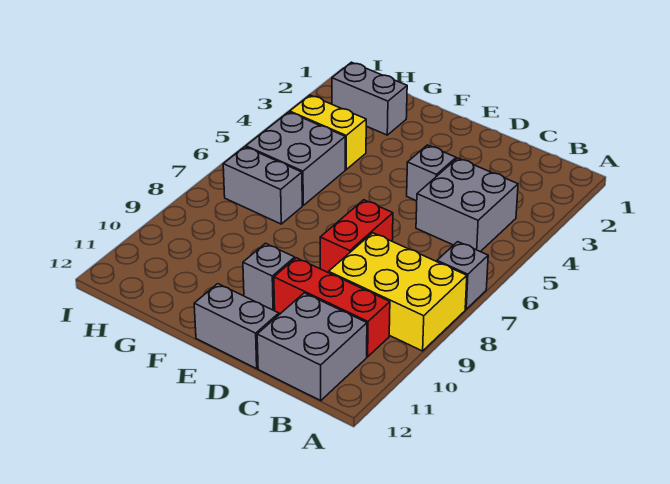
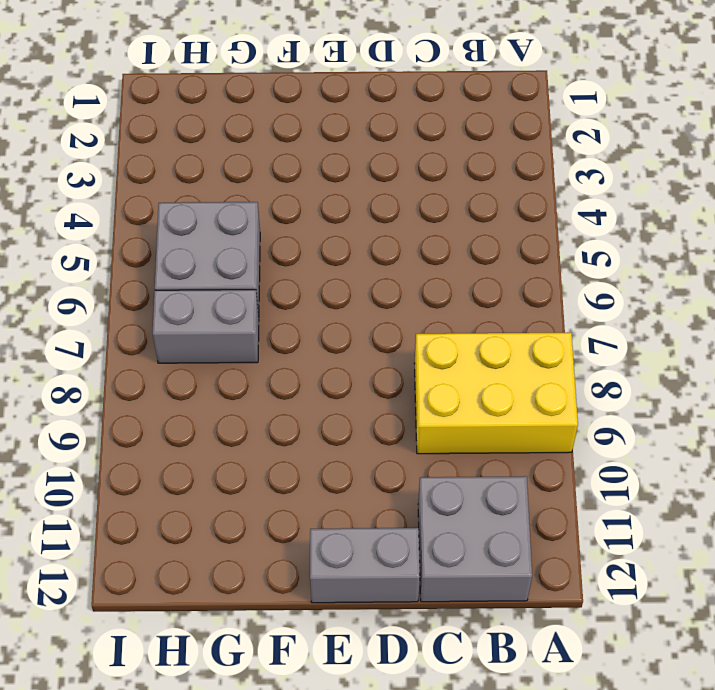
none -> grey brick A7 level 1
none -> grey brick B4:C5 level 1
none -> red brick B10:D10 level 1

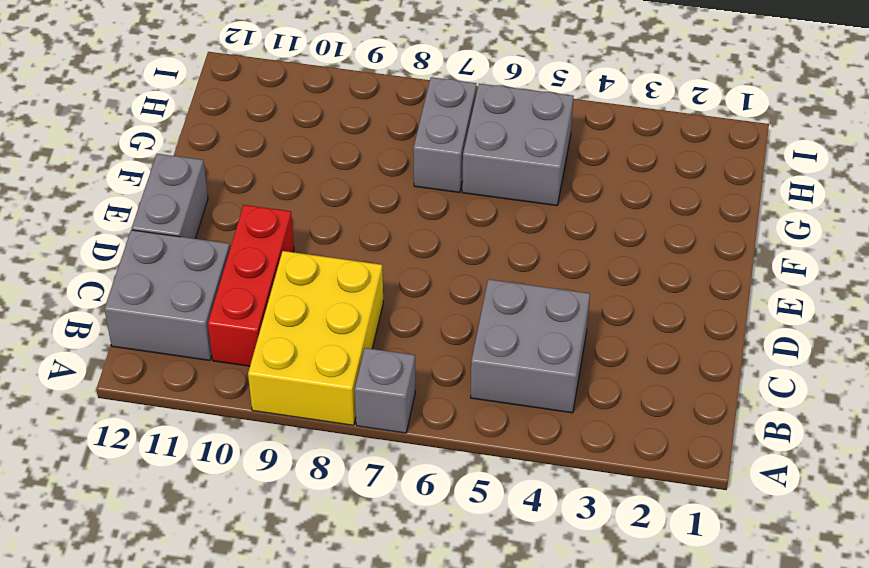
none -> grey brick D4 level 1
none -> red brick D7:D8 level 1
none -> grey brick E10 level 1

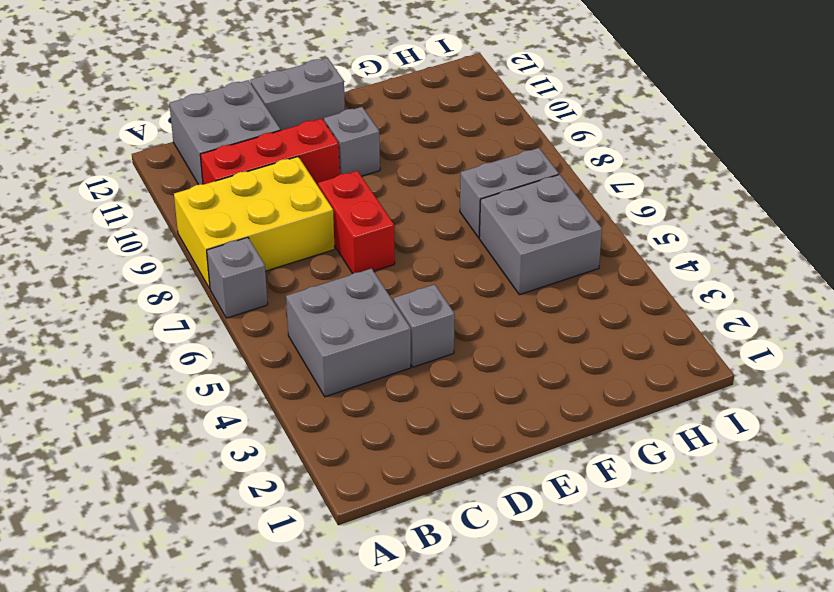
none -> grey brick G2:H2 level 1
none -> yellow brick G4:H4 level 1

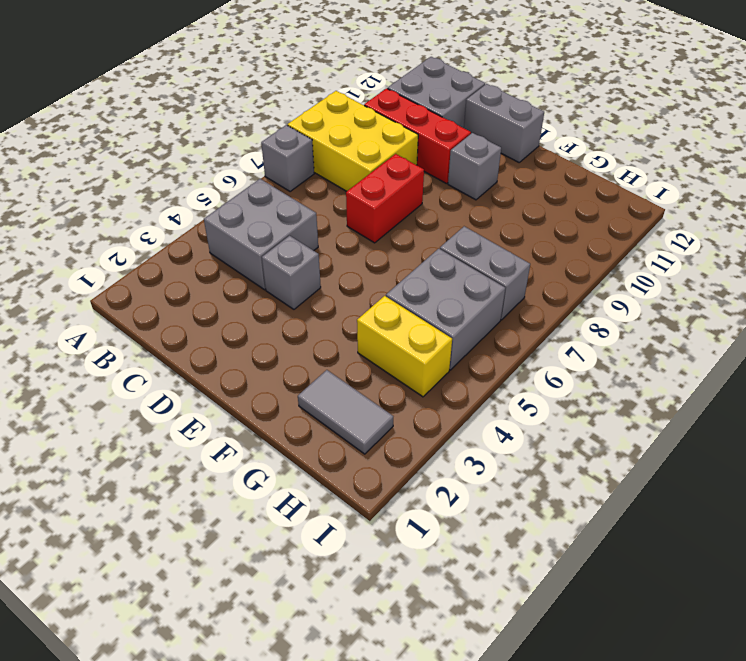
grey tile G2:H2 level 1 -> grey brick G2:H2 level 1

